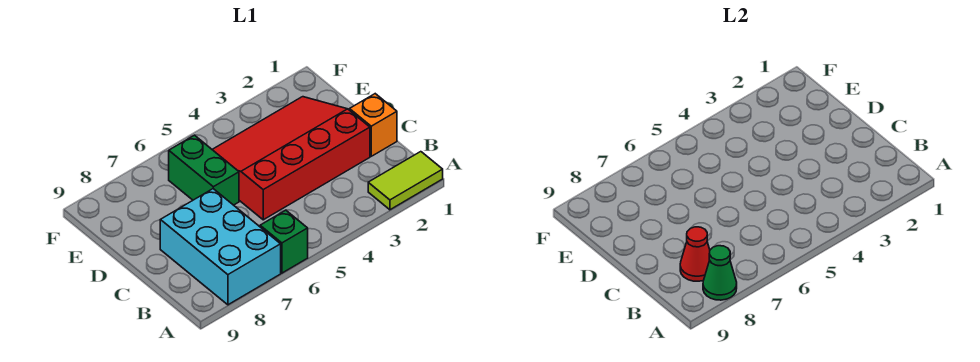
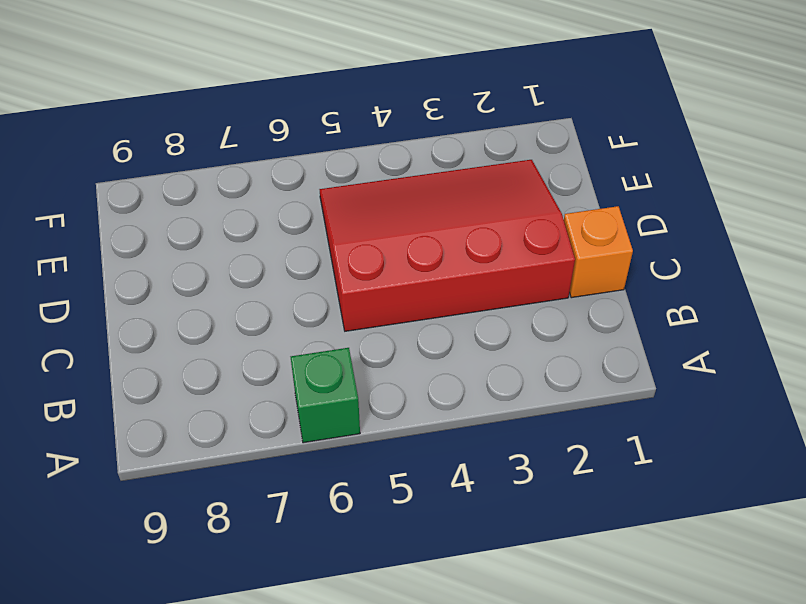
none -> lime tile A1:A2 level 1
none -> cyan brick A7:C8 level 1

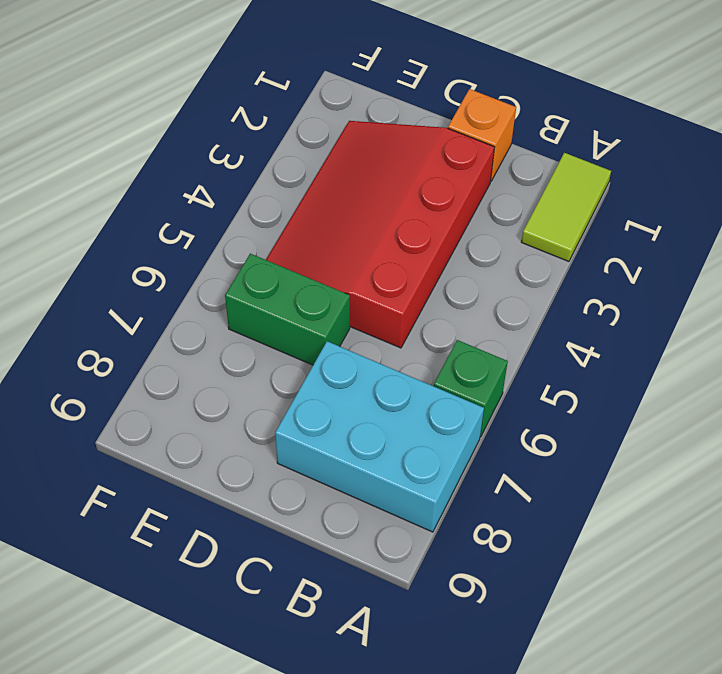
none -> green cone A8 level 2
none -> red cone B8 level 2

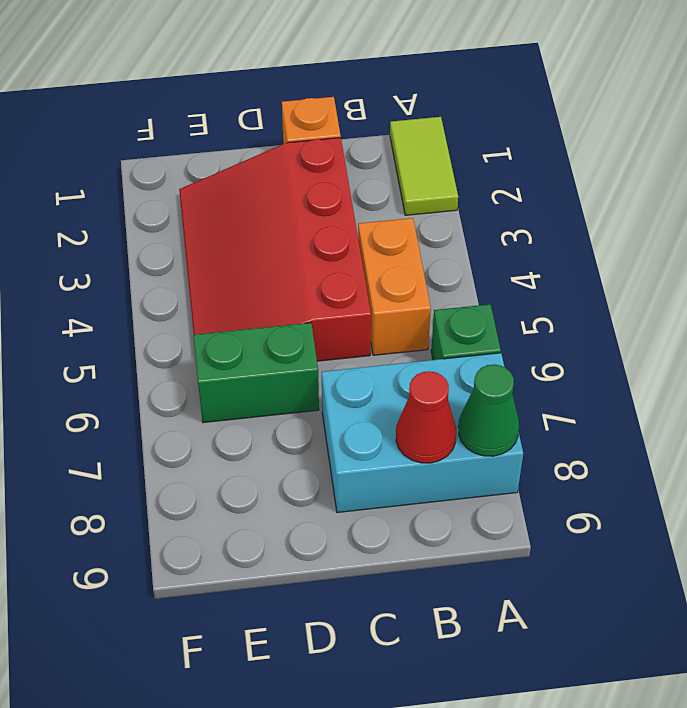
orange brick B4:B5 level 1 -> none

